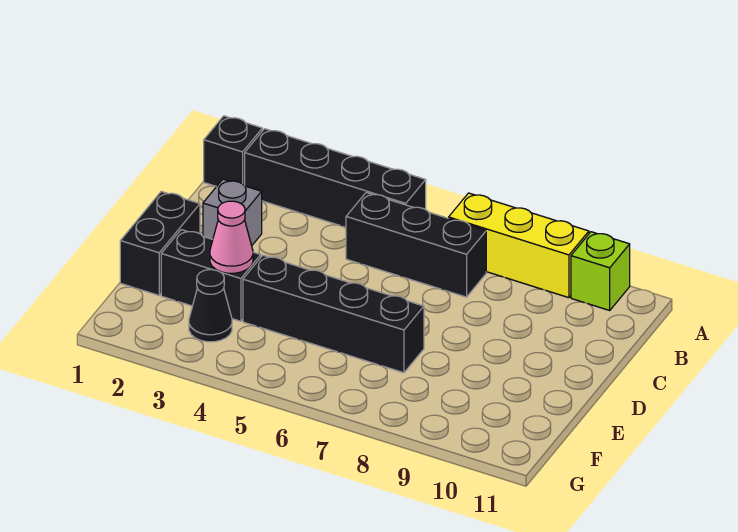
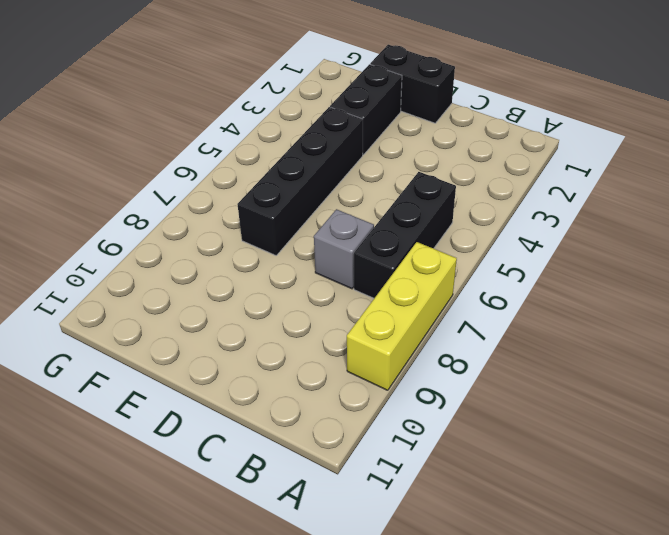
grey brick C7 level 1 -> grey brick C2 level 1
none -> black brick A1 level 1
none -> black brick A2:A5 level 1

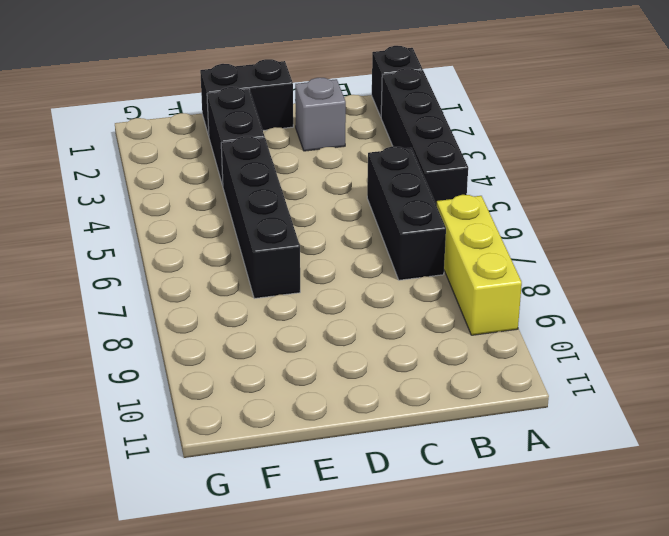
none -> lime brick A10 level 1
none -> black cone F3 level 1

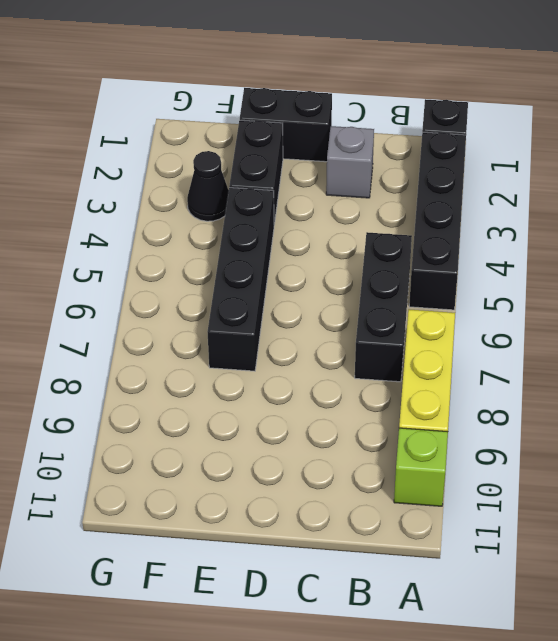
none -> pink cone E3 level 2

